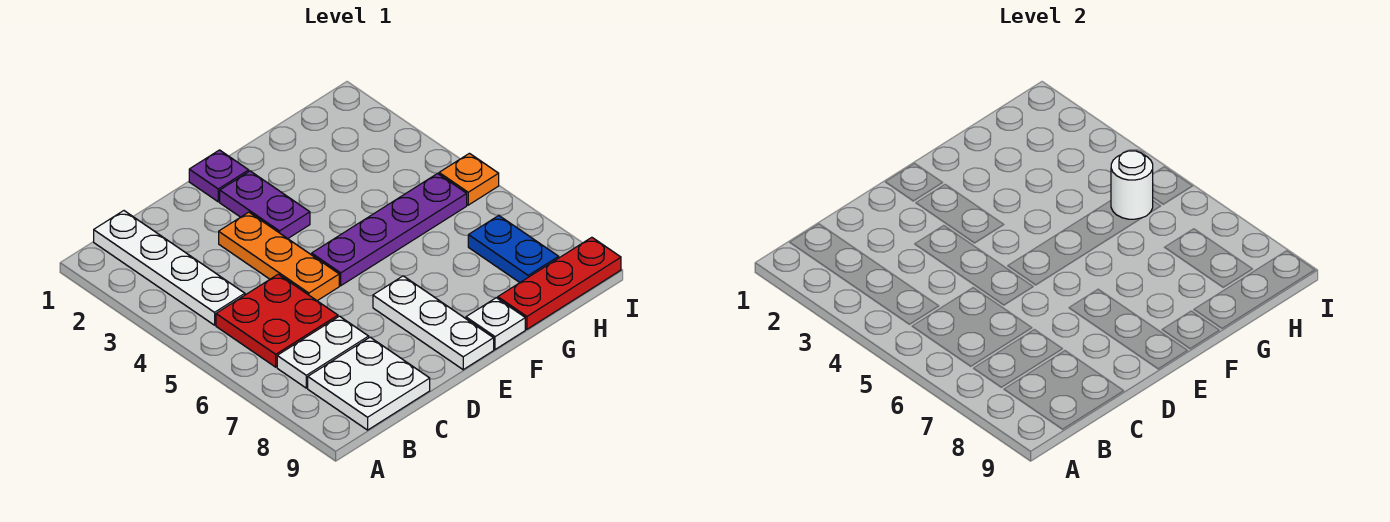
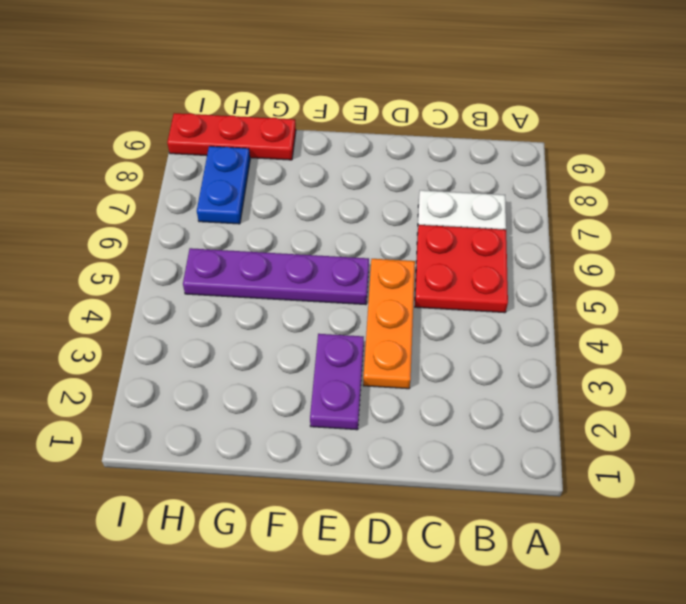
none -> white plate B1:B4 level 1
none -> white plate B8:C9 level 1
none -> purple plate E1 level 1

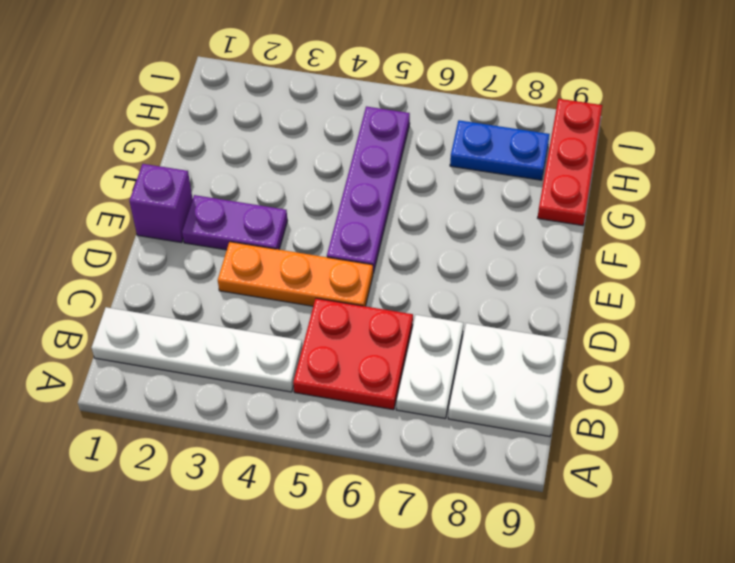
purple brick E1 level 1 -> purple plate E1 level 1
none -> white plate E7:E9 level 1
none -> white plate F9 level 1
none -> orange plate I5 level 1

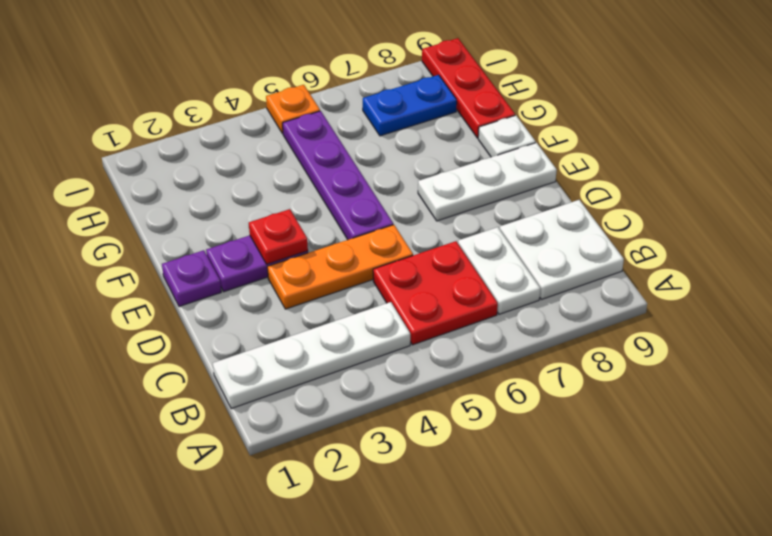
red plate E3 level 2 -> none
none -> white round brick H5 level 2

